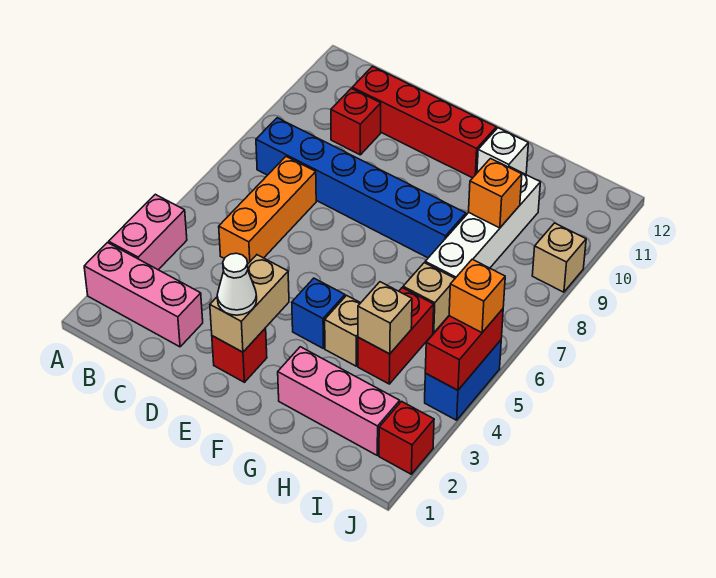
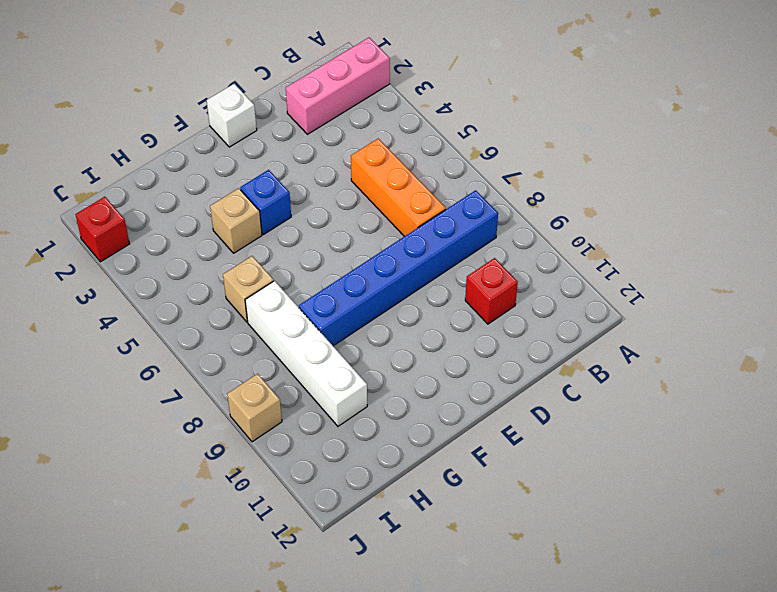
white brick E1 level 1 -> white brick G11 level 1
none -> pink brick A3:A4 level 1
none -> red brick C11:F11 level 1
none -> red brick E2 level 1

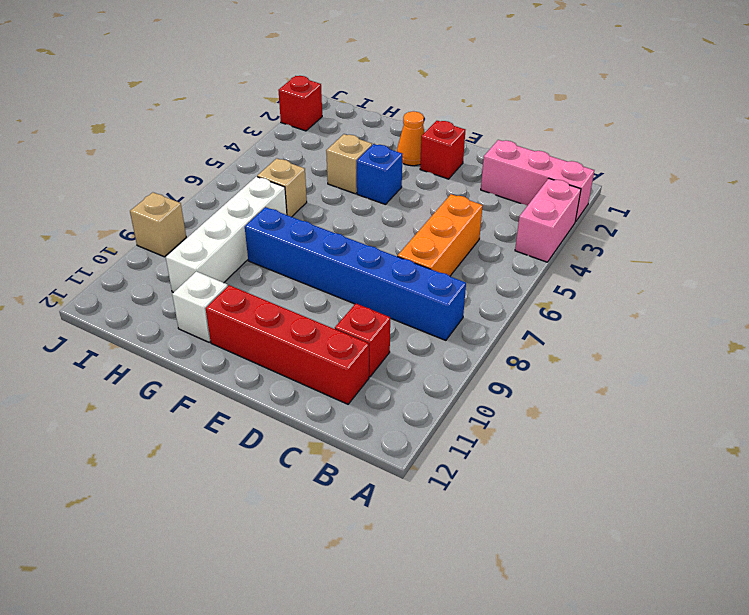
orange cone F2 level 1 -> none
none -> pink brick G2:I2 level 1
none -> red brick H4:H5 level 1
none -> blue brick J4:J5 level 1

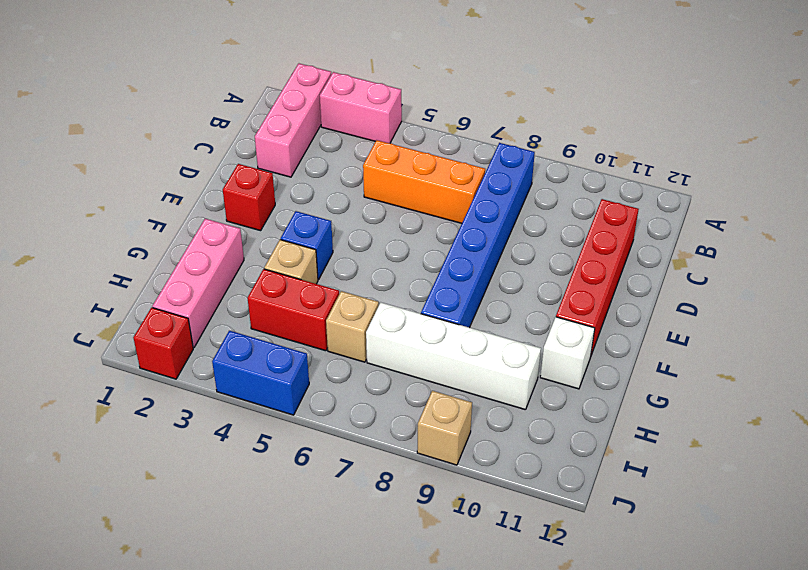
none -> red brick C10 level 1
none -> tan brick E2:E3 level 2
none -> tan brick H4 level 2

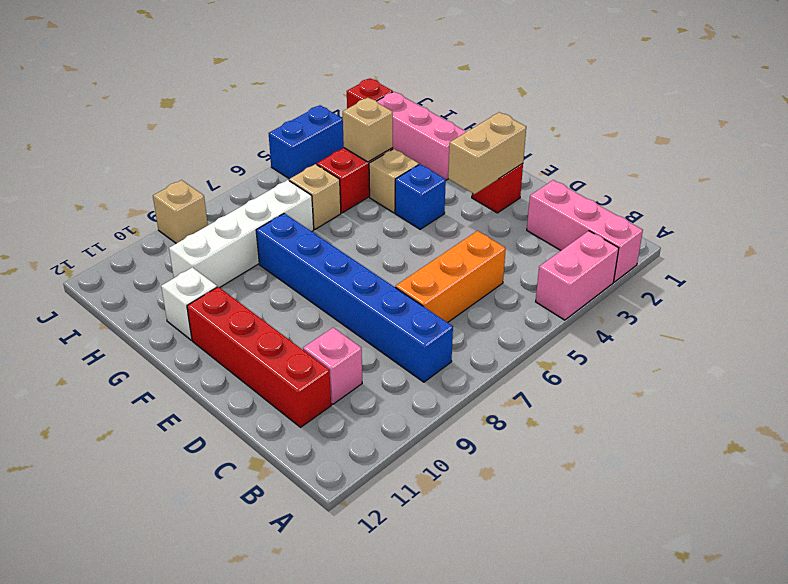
pink brick C10 level 1 -> red brick C10 level 1
none -> orange brick H9 level 2
none -> red brick J4:J5 level 2
none -> white cone E2 level 3

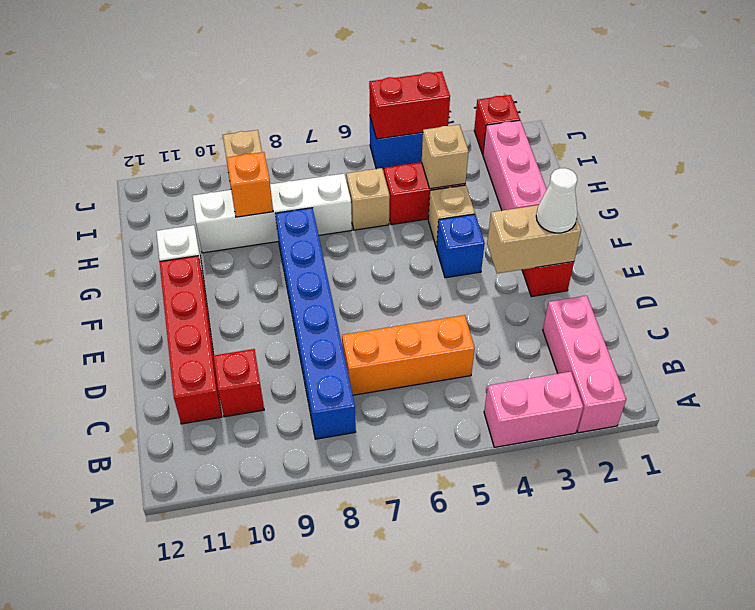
none -> orange brick J5 level 3

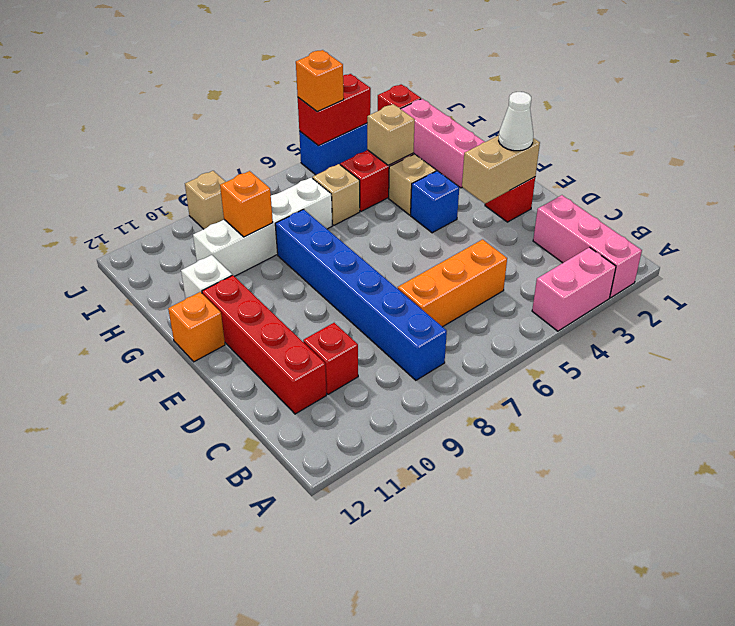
orange brick F12 level 1 -> none

